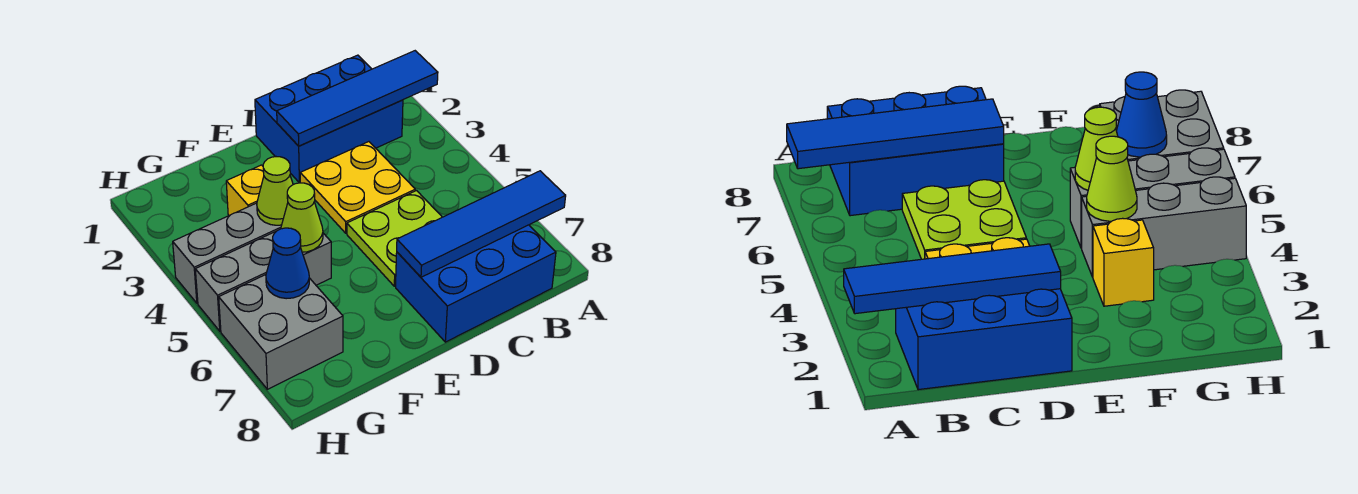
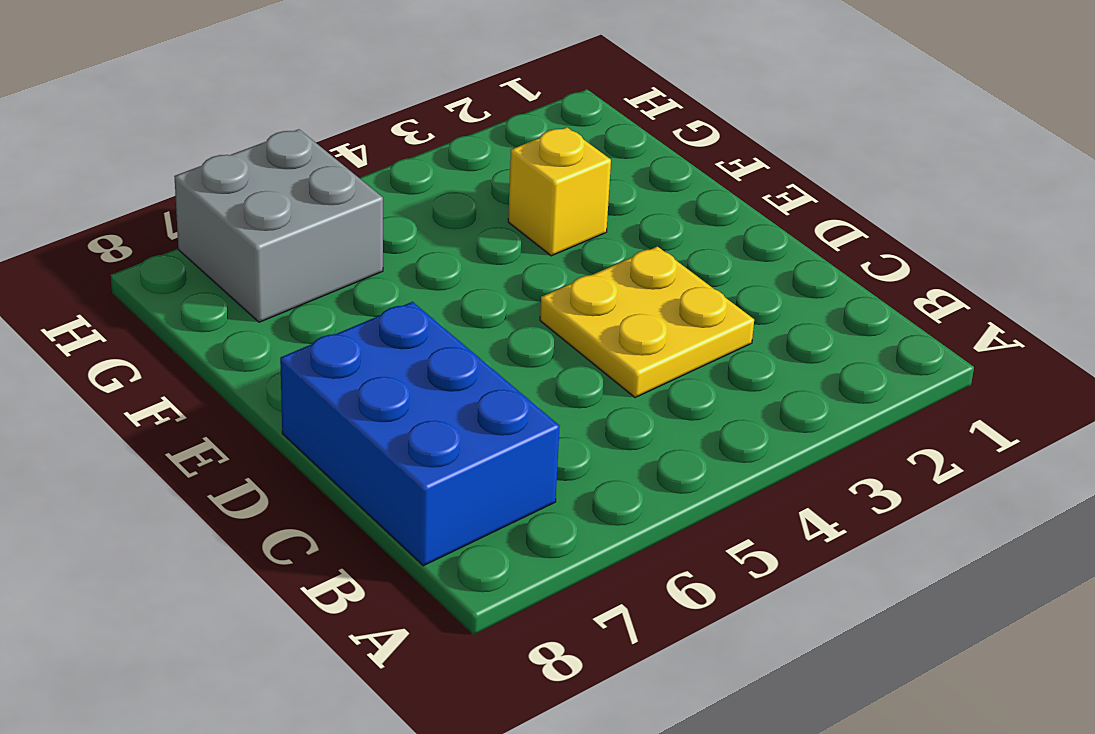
none -> blue brick B1:D2 level 1
none -> lime plate C5:D6 level 1
none -> grey brick F4:H4 level 1

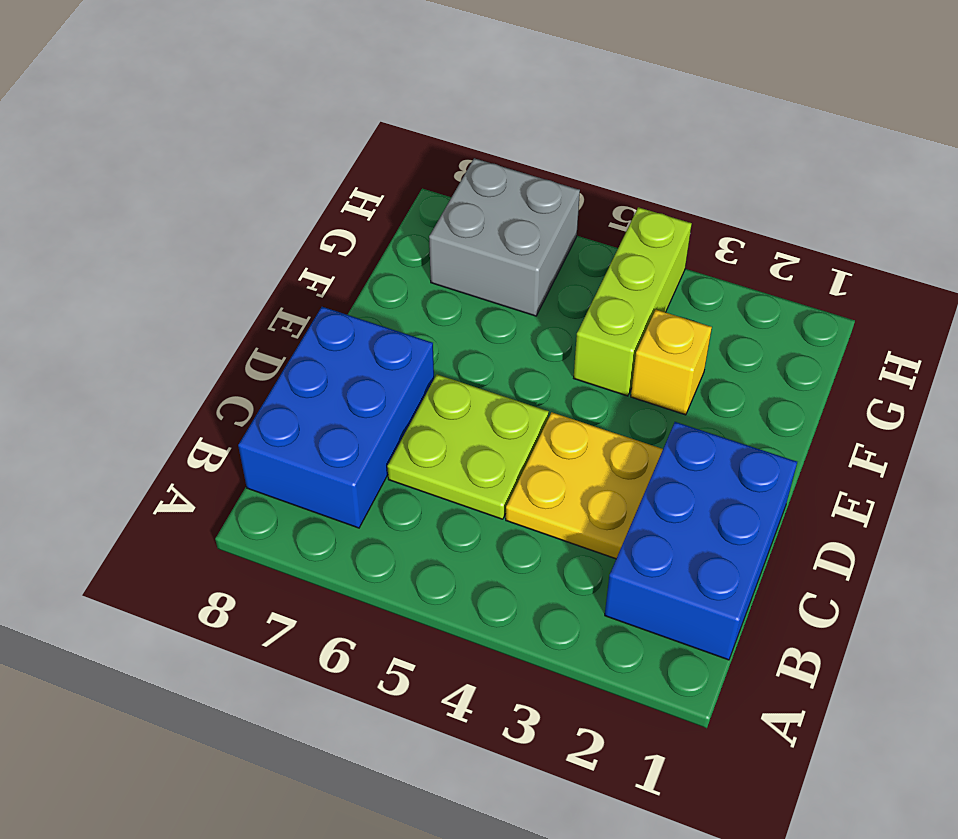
lime brick F4:H4 level 1 -> grey brick F4:H4 level 1
none -> grey brick F5:H5 level 1
none -> blue tile A2:D2 level 2
none -> blue tile A7:D7 level 2

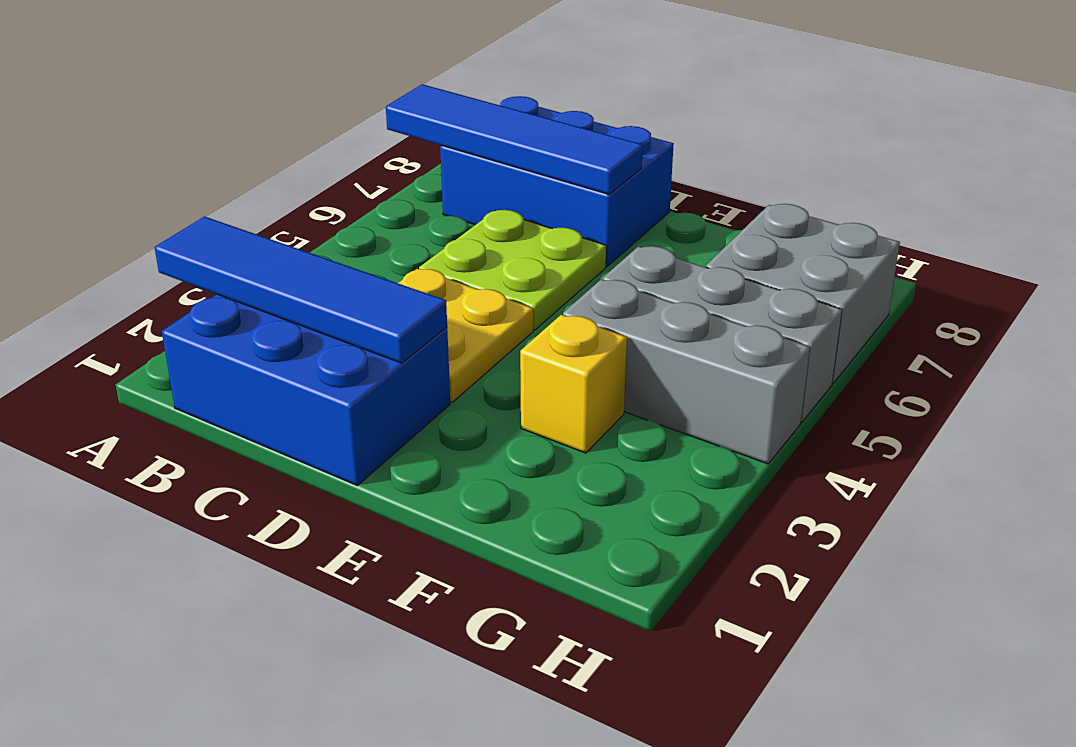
none -> lime cone F4 level 2
none -> lime cone F5 level 2
none -> blue cone G6 level 2

